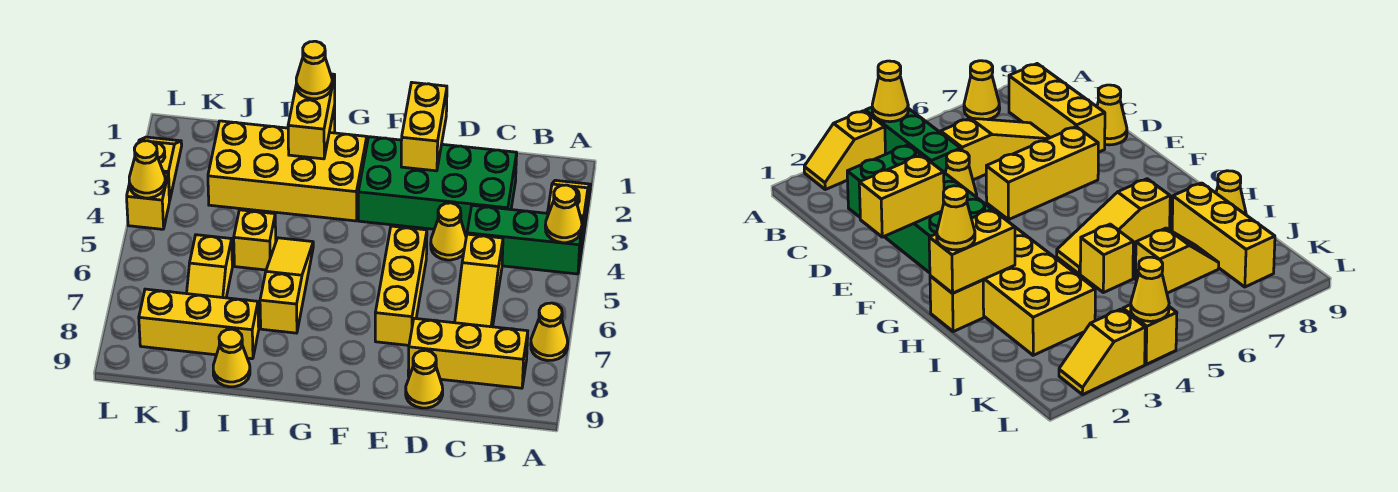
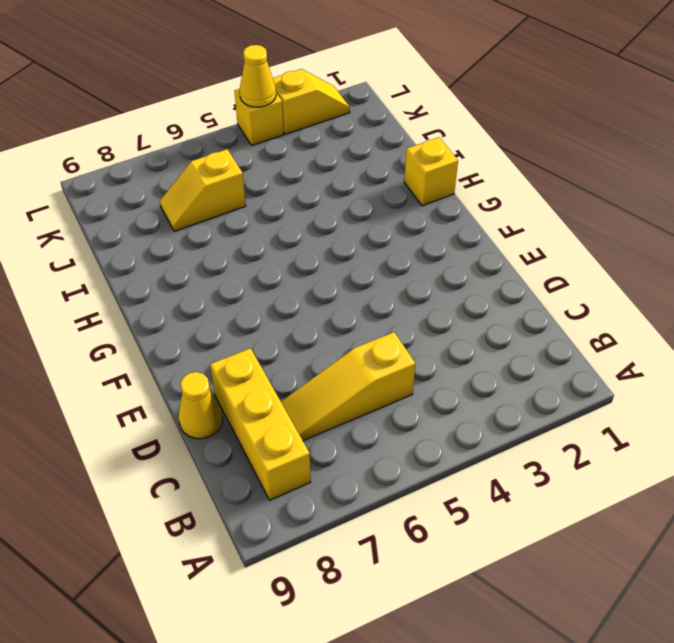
none -> yellow slope A2:A3 level 1 top 3
none -> green brick A4:C4 level 1
none -> yellow cone A7 level 1

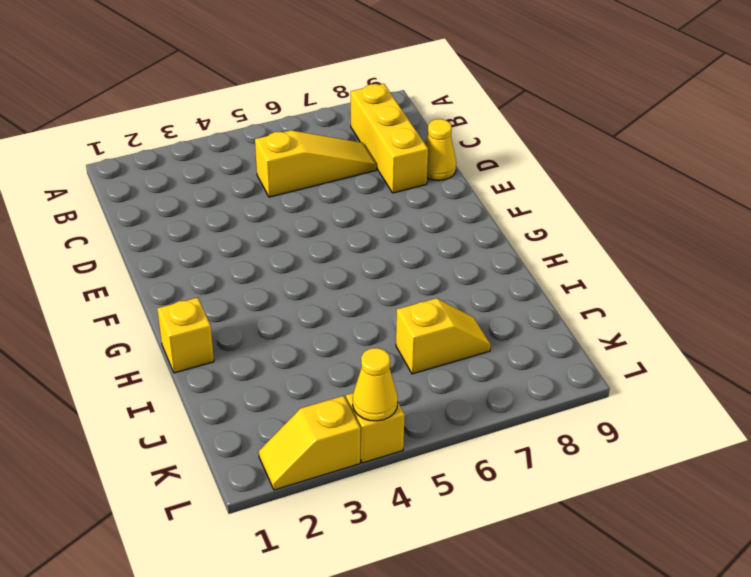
none -> yellow slope A2:A3 level 1 top 3
none -> green brick A4:C4 level 1
none -> yellow cone A7 level 1

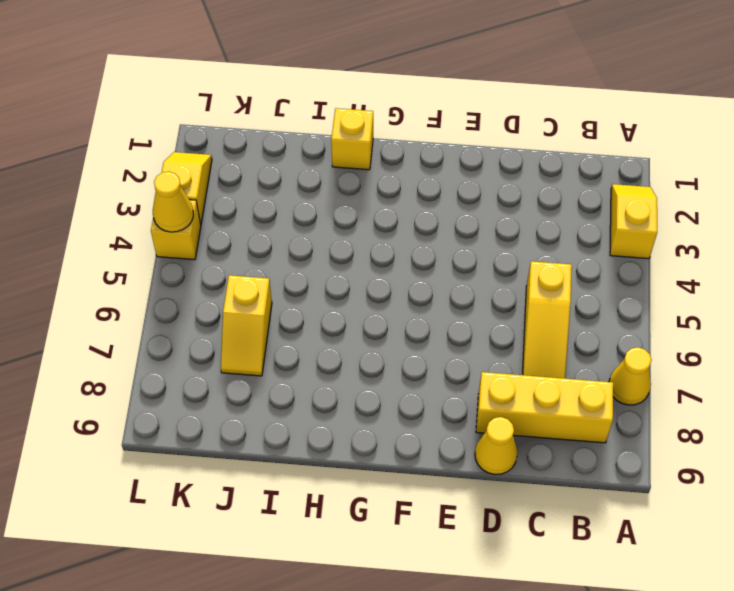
none -> green brick A4:C4 level 1
none -> green brick C2:F3 level 1
none -> yellow cone D4 level 1

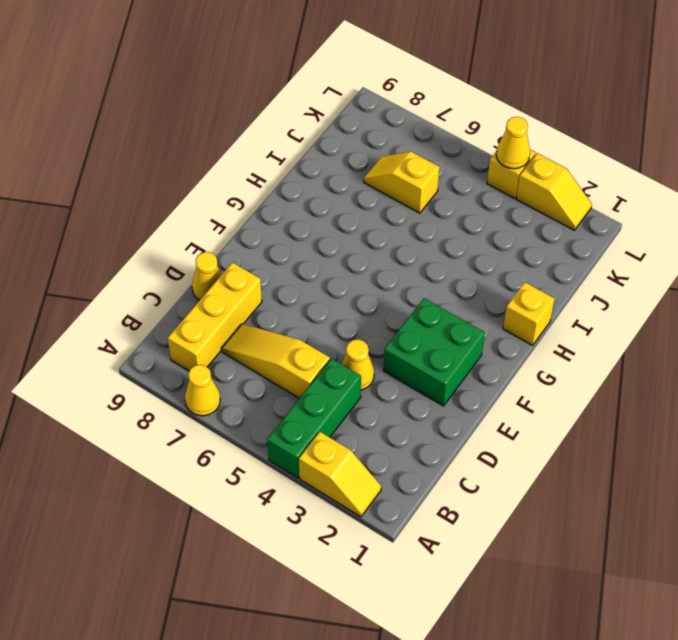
green brick E2:F3 level 1 -> green brick C2:F3 level 1
none -> yellow brick E5:E7 level 1
none -> yellow brick G2:J3 level 1
none -> yellow slope H5:H7 level 1 top 7

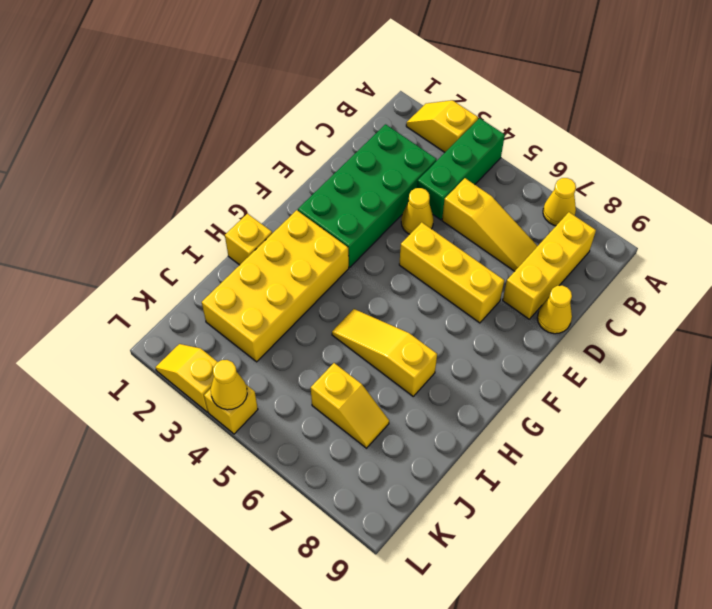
none -> yellow brick I5 level 1
none -> yellow brick I8:K8 level 1
none -> yellow cone I9 level 1

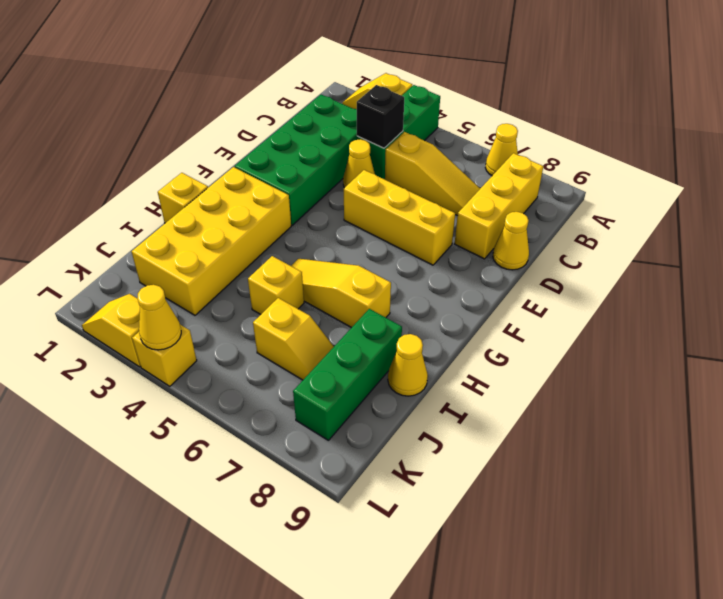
black brick C4 level 2 -> none
green brick I8:K8 level 1 -> yellow brick I8:K8 level 1
none -> yellow cone A4 level 2
none -> yellow brick E1:E2 level 2
none -> yellow brick H1:H2 level 2

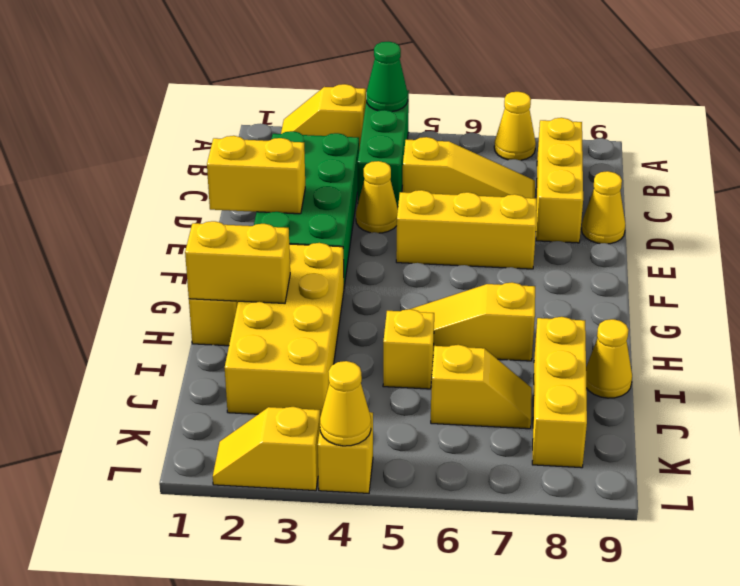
green cone A4 level 2 -> yellow cone A4 level 2
none -> yellow cone H1 level 3

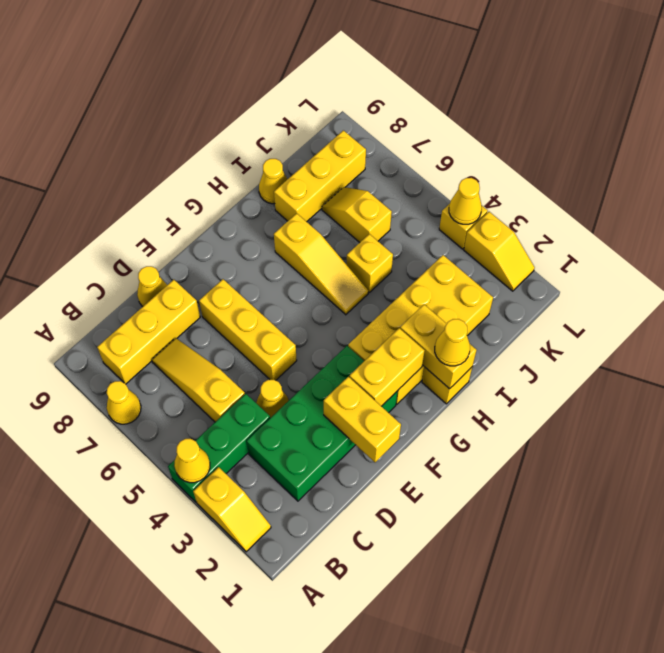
yellow brick F2:G2 level 2 -> none

